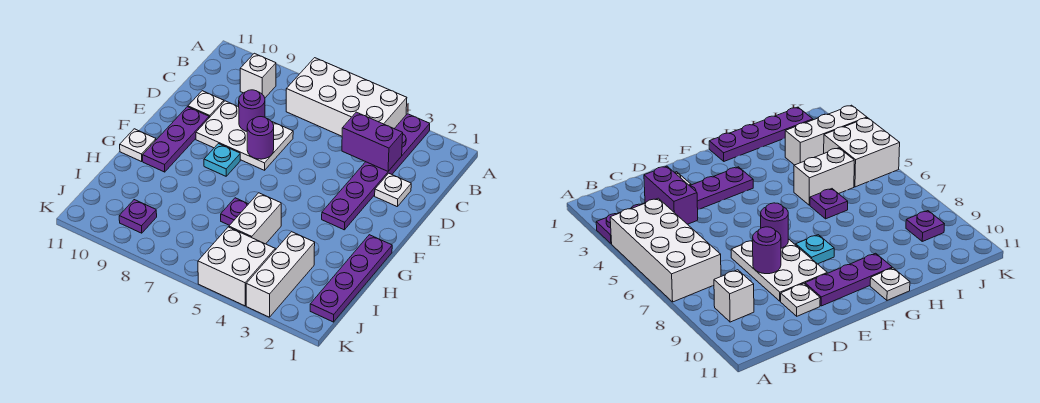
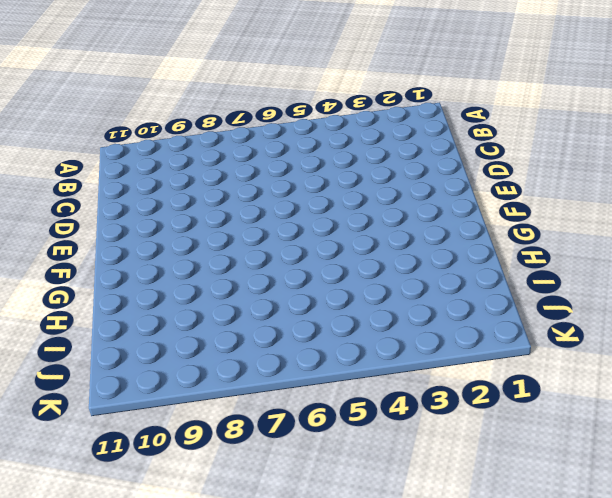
none -> purple plate A3:F3 level 1
none -> white brick A4:B7 level 1
none -> white brick B9 level 1

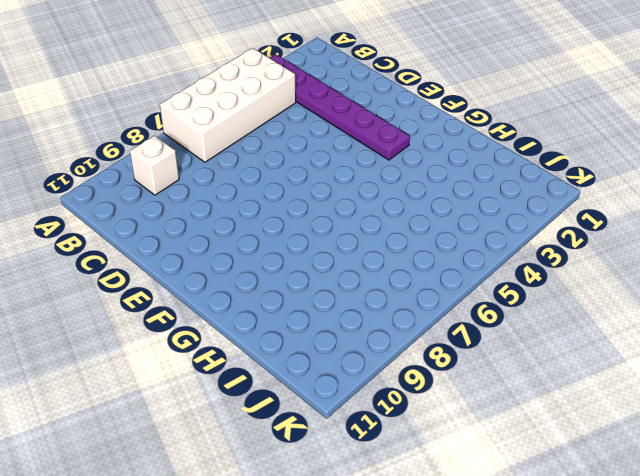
none -> white plate D2 level 1
none -> white plate D7:E9 level 1
none -> white plate D10 level 1

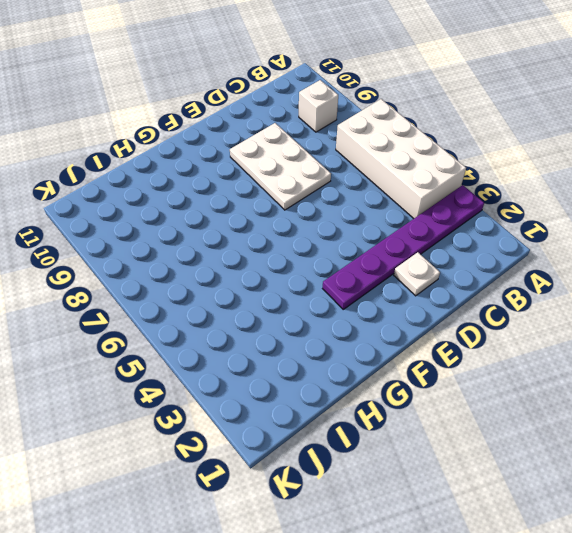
none -> white plate D10 level 1
none -> purple plate E10:G10 level 1
none -> cyan plate F8 level 1

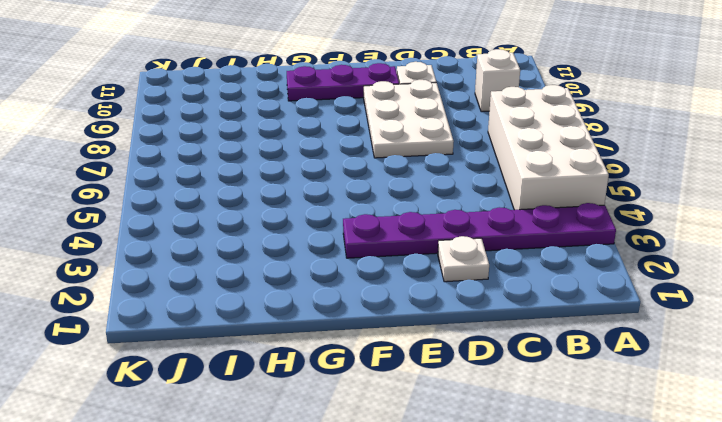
none -> cyan plate F8 level 1
none -> purple plate G1:J1 level 1
none -> white plate G11 level 1

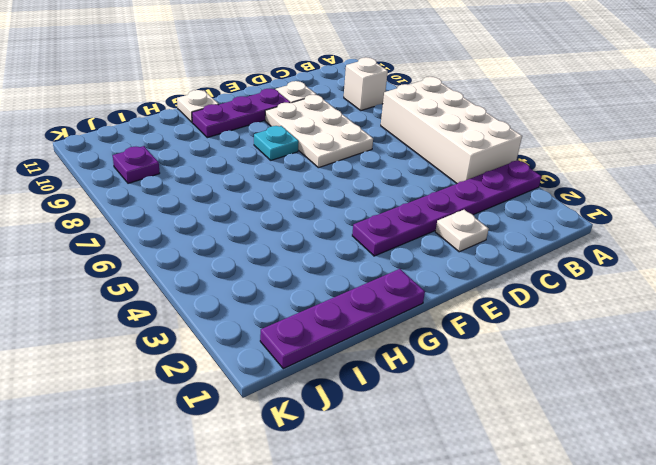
none -> white brick H5:I5 level 1
none -> purple plate H6 level 1
none -> white brick I3:K3 level 1

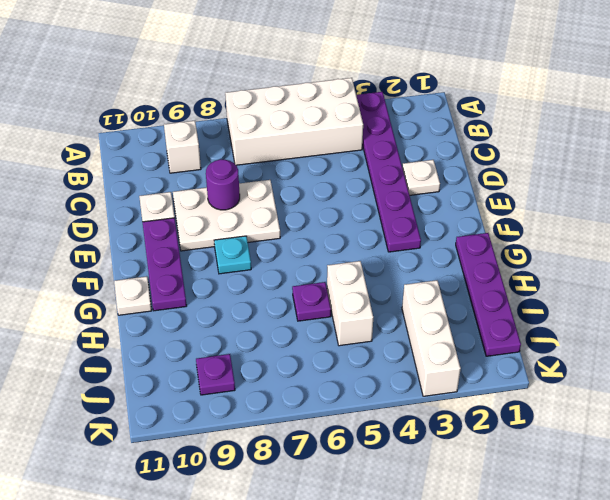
none -> white brick J4:K5 level 1
none -> purple brick C3:C4 level 2
none -> purple round brick E7 level 2

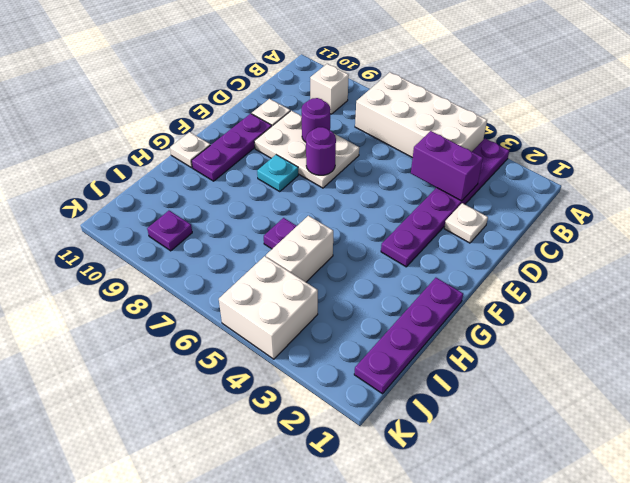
none -> white brick I3:K3 level 1

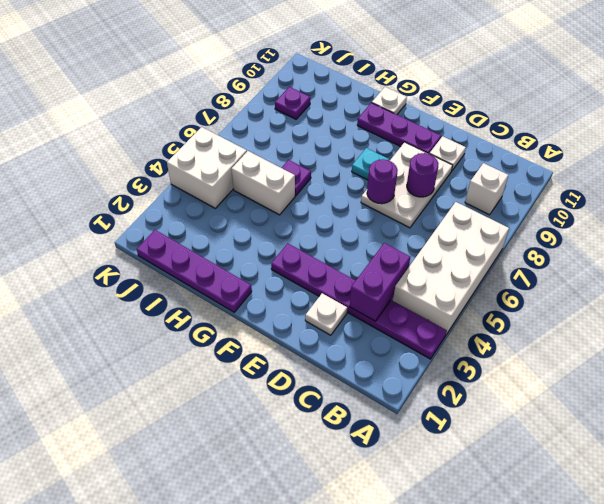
none -> white brick I3:K3 level 1

